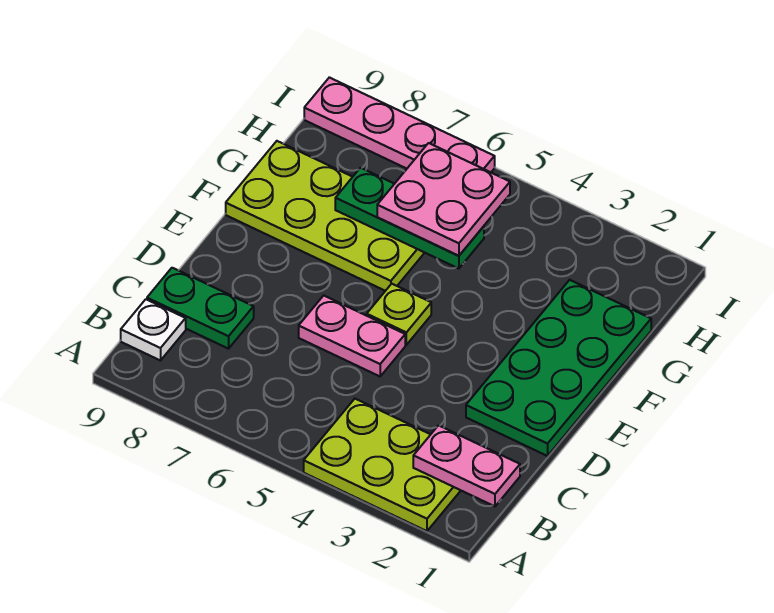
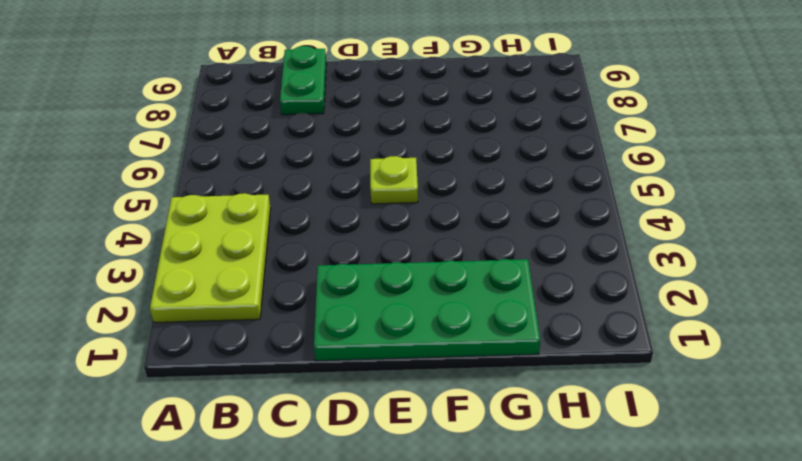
none -> white plate B9 level 1
none -> pink plate D5:D6 level 1

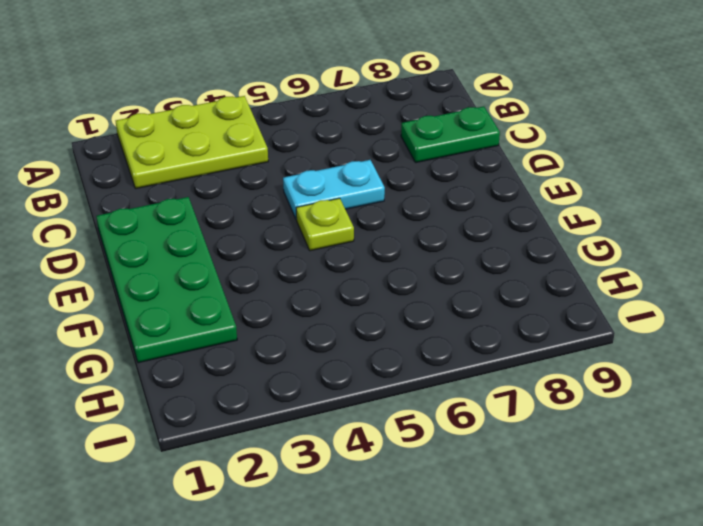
cyan plate D5:D6 level 1 -> pink plate D5:D6 level 1
none -> white plate B9 level 1
none -> lime plate F6:G9 level 1

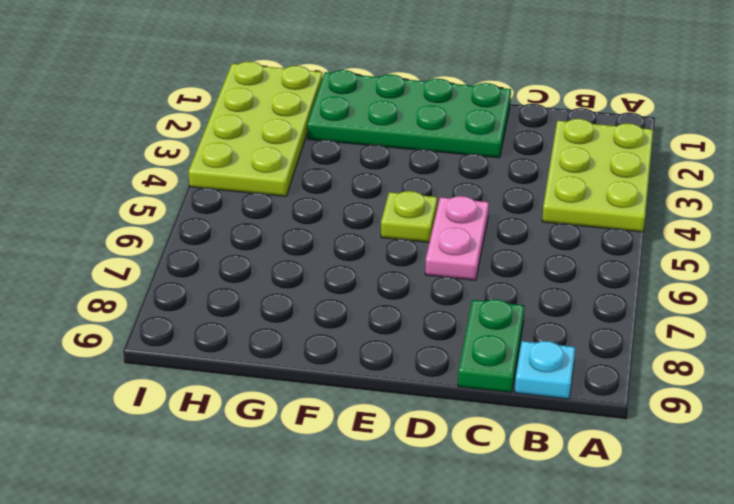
cyan plate B9 level 1 -> white plate B9 level 1
lime plate H1:I4 level 1 -> lime plate F6:G9 level 1
none -> pink plate I6:I9 level 1
none -> pink plate B1:B2 level 2

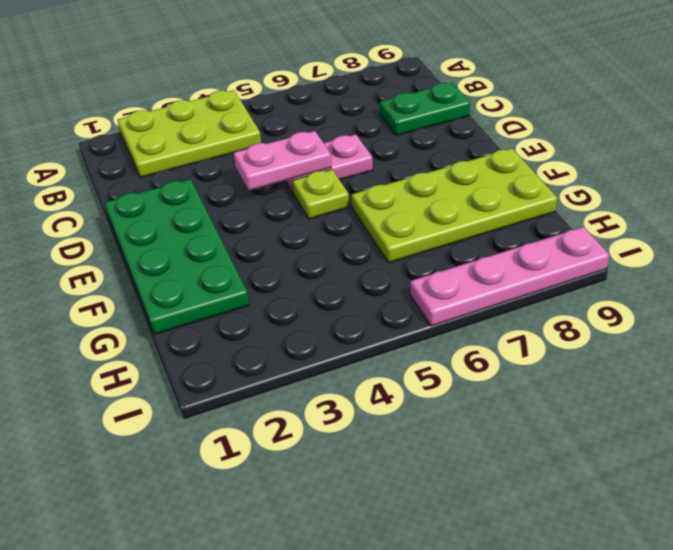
pink plate D4:D5 level 2 -> pink plate B1:B2 level 2
none -> white plate B9 level 1
none -> green plate G5:G7 level 2

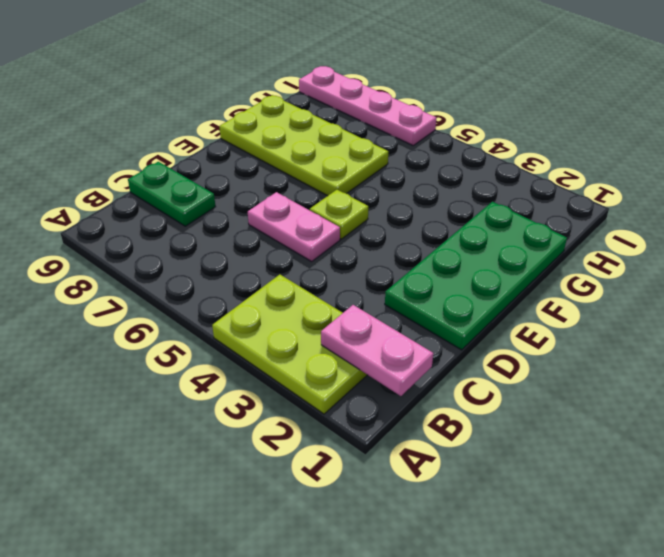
none -> white plate B9 level 1
none -> green plate G5:G7 level 2

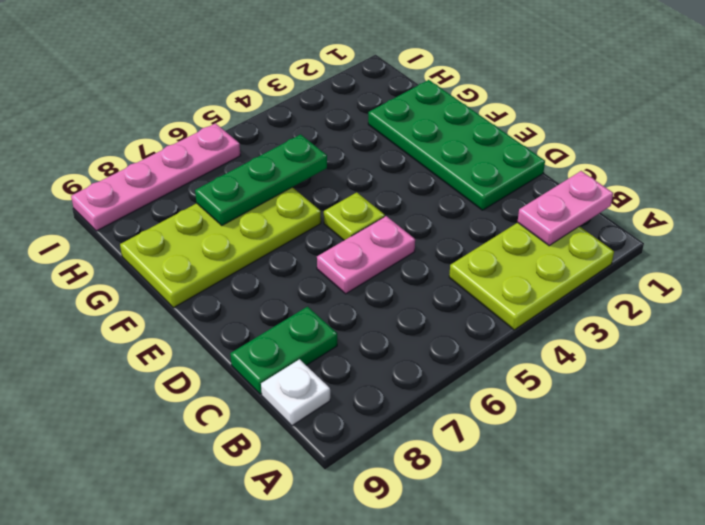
none -> pink plate G5:H6 level 3

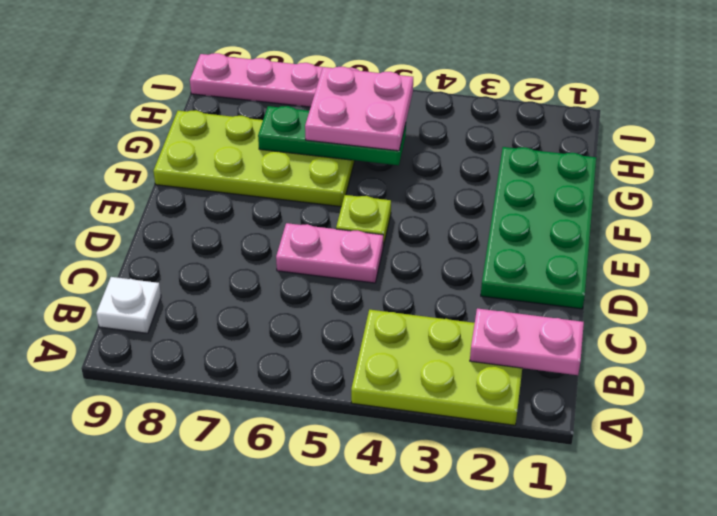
none -> green plate C8:C9 level 1

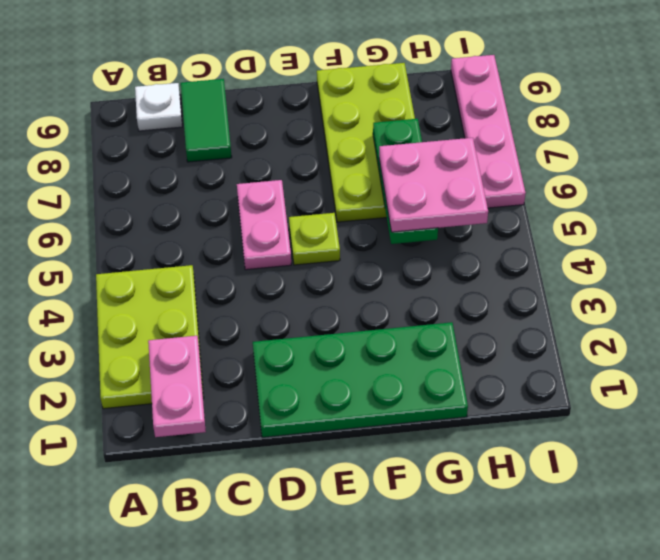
green tile C8:C9 level 1 -> green plate C8:C9 level 1

